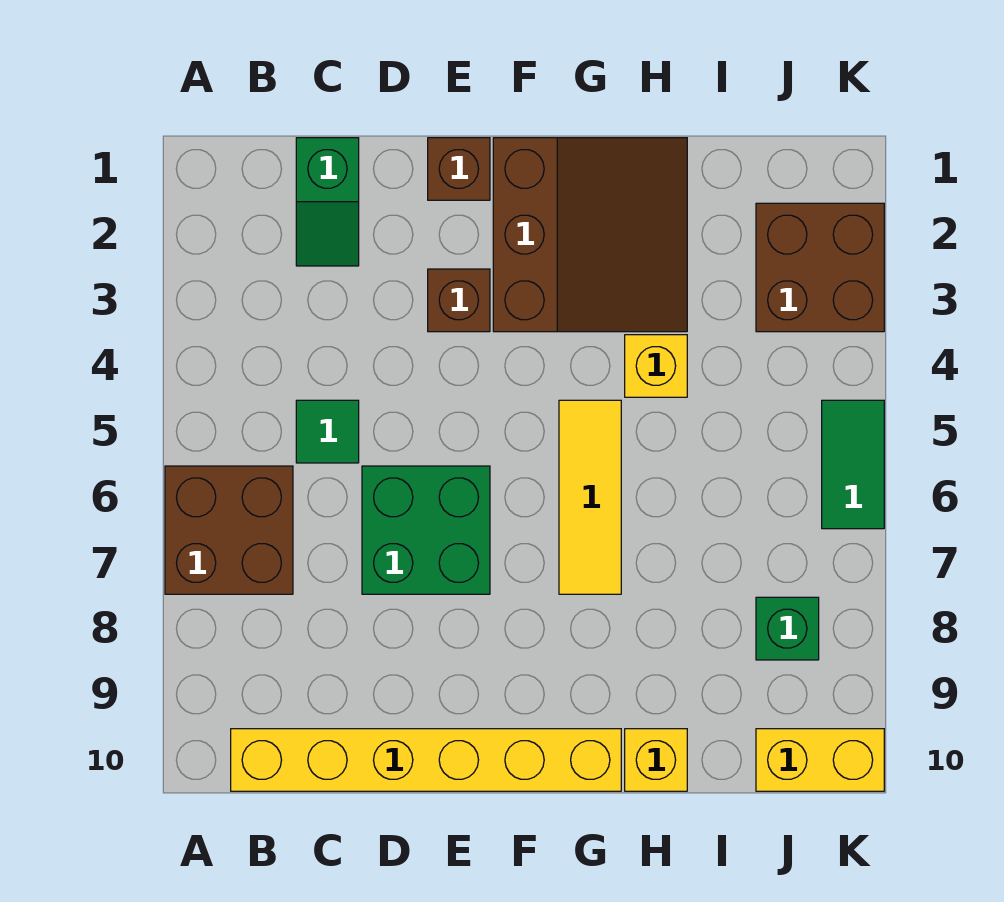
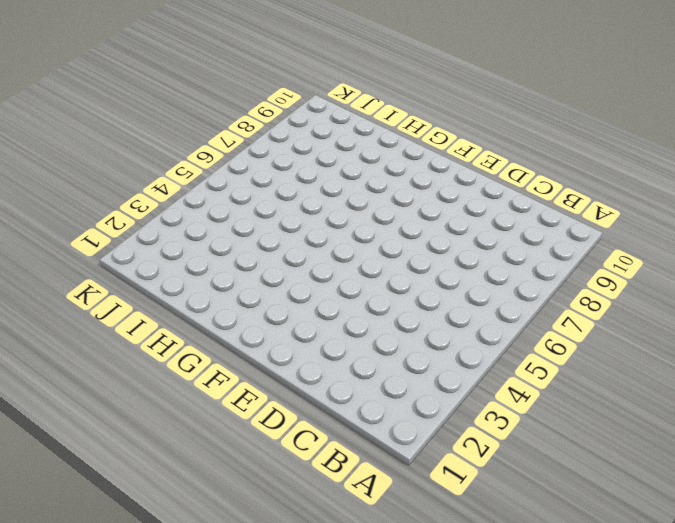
none -> brown brick A6:B7 level 1
none -> yellow brick B10:G10 level 1
none -> green slope C1:C2 level 1 top 1

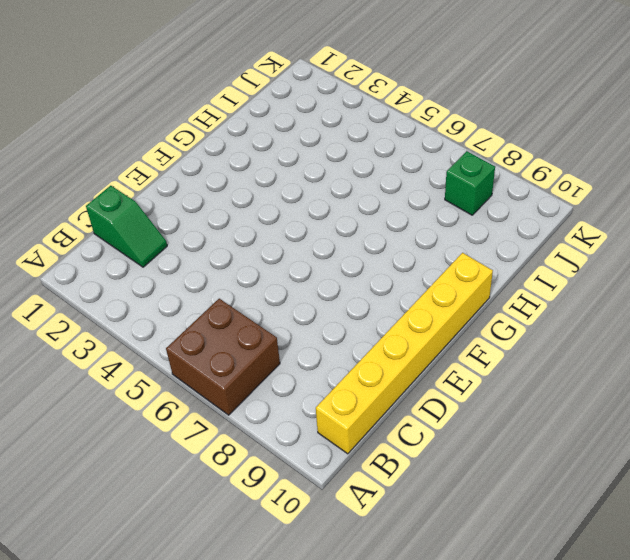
none -> green tile C5 level 1
none -> green brick D6:E7 level 1
none -> brown brick E1 level 1

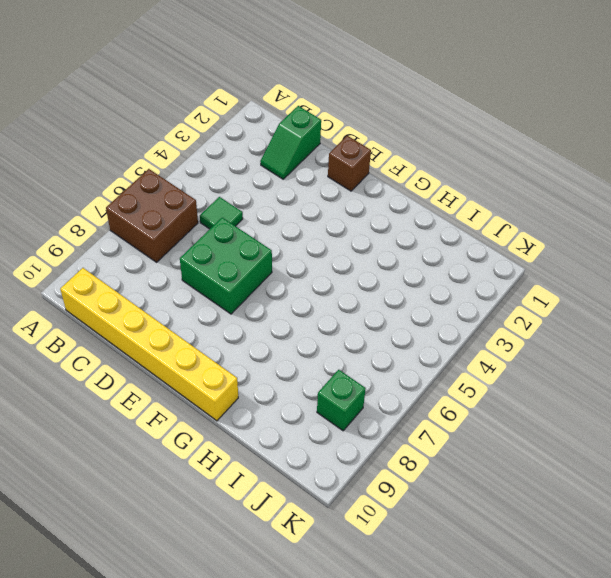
none -> brown brick E3 level 1
none -> brown slope F1:H3 level 1 top F
none -> yellow tile G5:G7 level 1

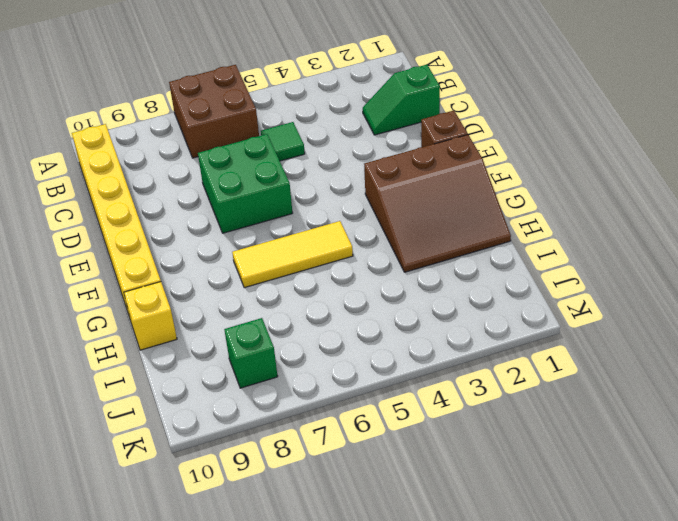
none -> brown brick E3 level 1
none -> yellow brick H4 level 1
none -> brown brick J2:K3 level 1

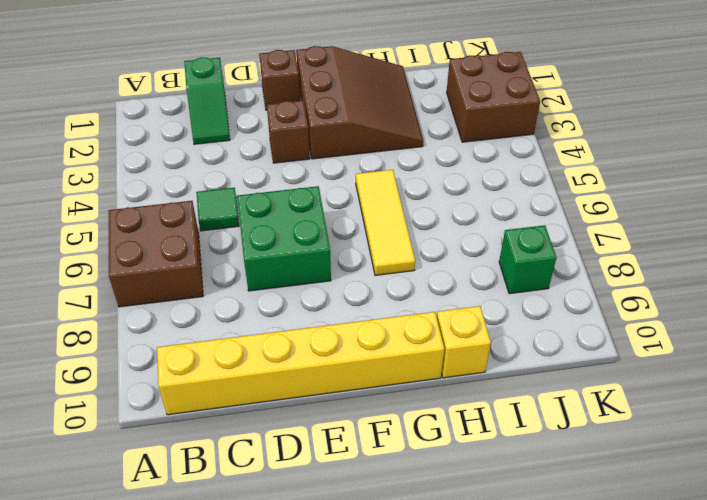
none -> yellow brick H4 level 1
none -> yellow brick J10:K10 level 1
none -> green tile K5:K6 level 1

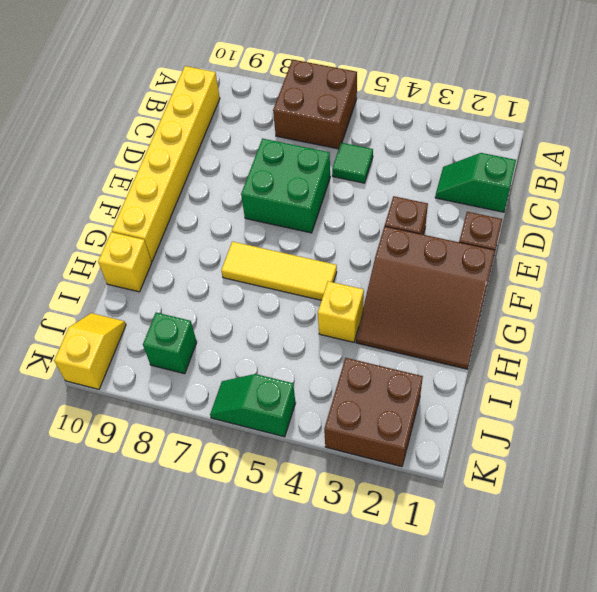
yellow slope J10:K10 level 1 top K -> yellow brick J10:K10 level 1
green slope K5:K6 level 1 top 5 -> green tile K5:K6 level 1

